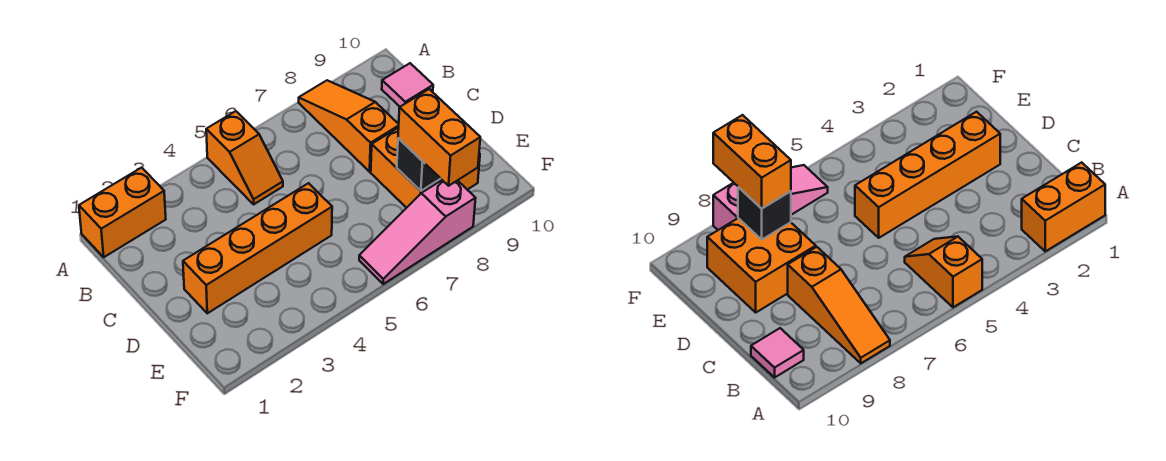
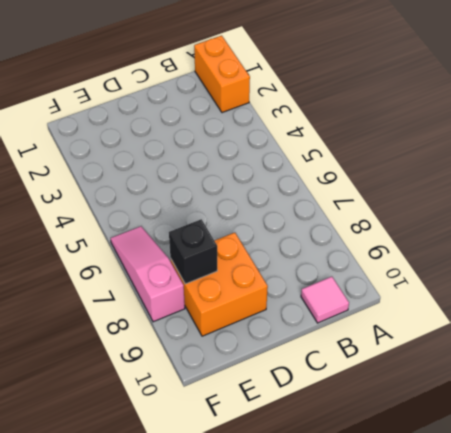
none -> orange slope A5:B5 level 1 top A
none -> orange slope A8:C8 level 1 top C

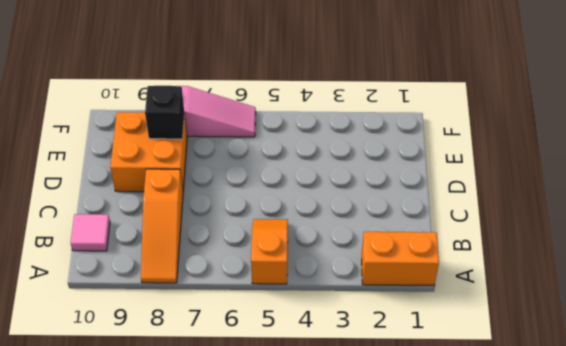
none -> orange brick D2:D5 level 1
none -> orange brick E8:F8 level 3

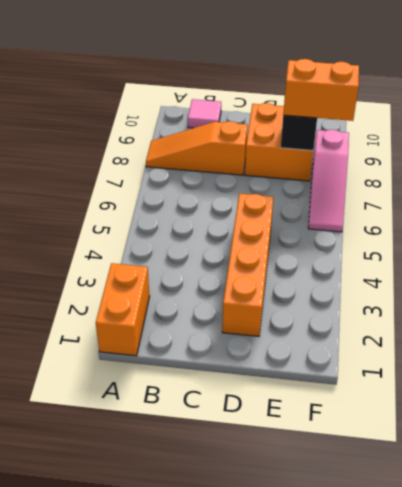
none -> orange slope A5:B5 level 1 top A

